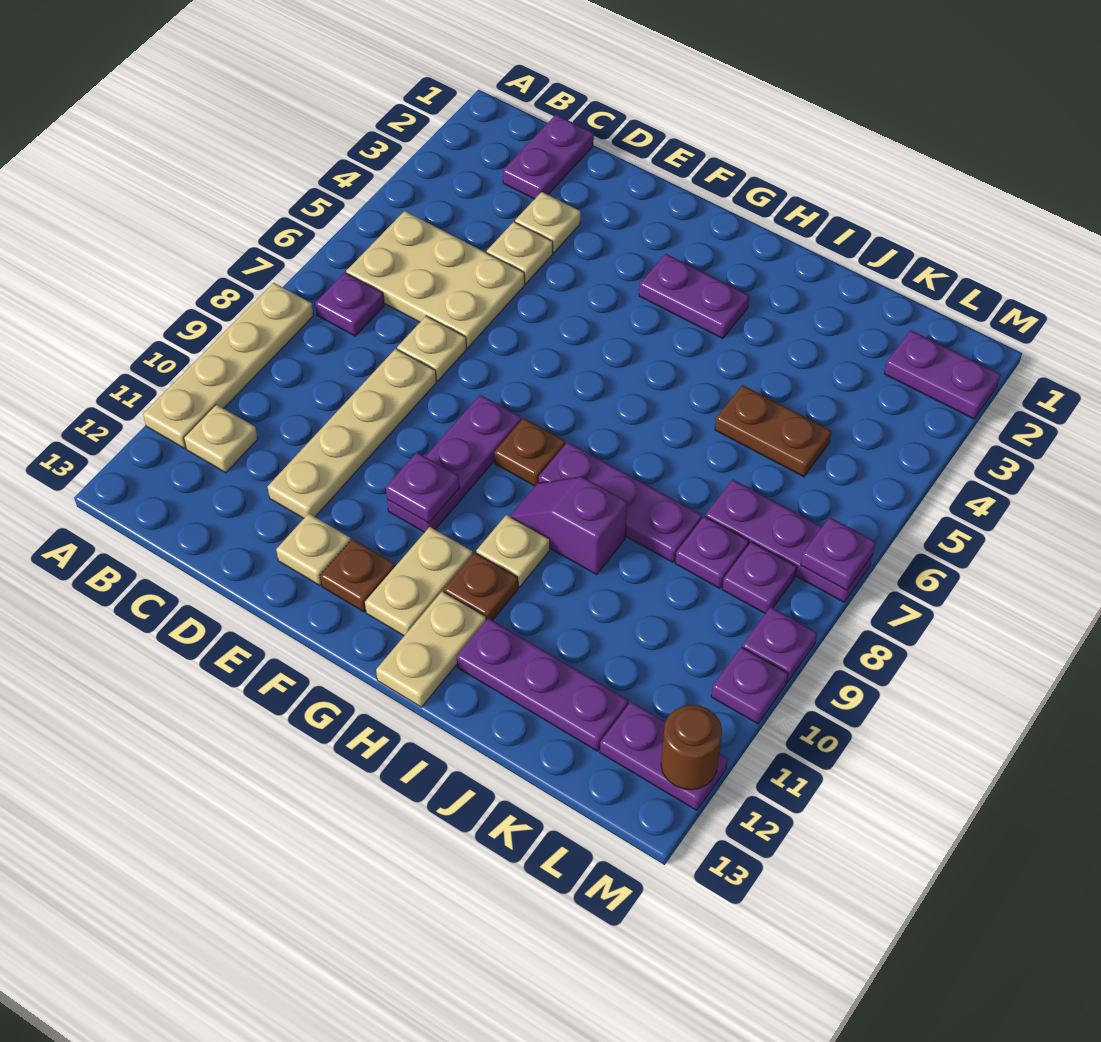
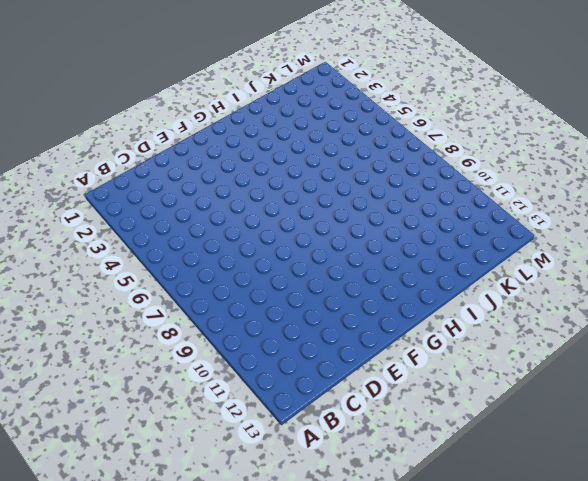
none -> tan plate A8:A11 level 1
none -> tan plate B5:D6 level 1
none -> purple plate B7 level 1
none -> tan plate B11 level 1

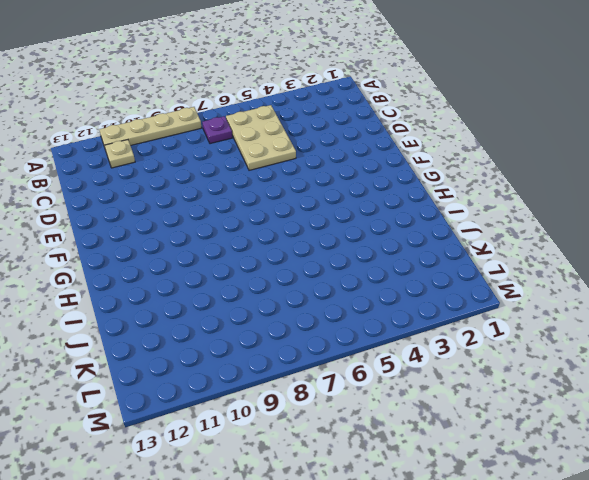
none -> purple plate C1:C2 level 1
none -> tan plate D3 level 1
none -> tan plate D4 level 1
none -> tan plate D7 level 1

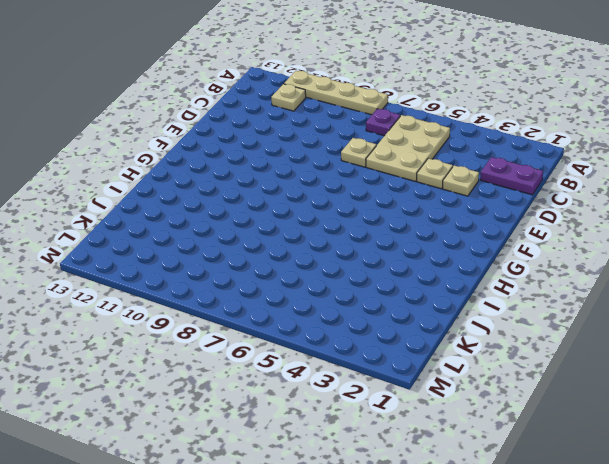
none -> tan plate D8:D11 level 1
none -> tan plate E12 level 1
none -> purple plate F8:F10 level 1
none -> brown plate F12 level 1

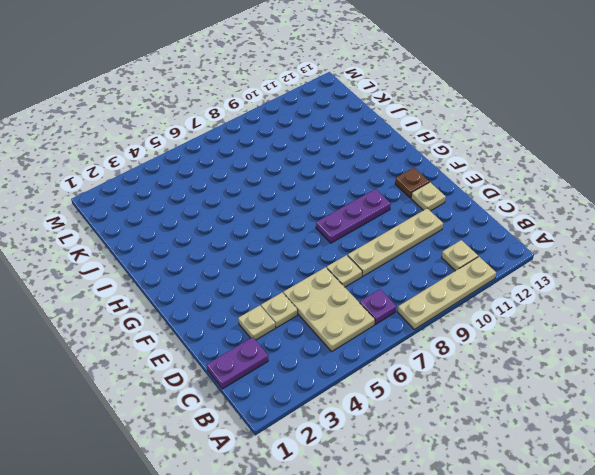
none -> purple plate G3:H3 level 1
none -> brown plate G8 level 1
none -> tan plate G11:G12 level 1
none -> purple plate H8:J8 level 1

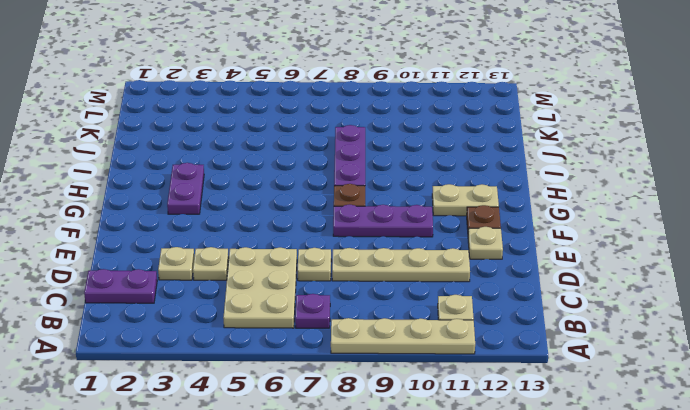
none -> purple slope H9:I9 level 1 top I
none -> tan plate H10 level 1
none -> brown plate H11 level 1
none -> tan plate H12:H13 level 1

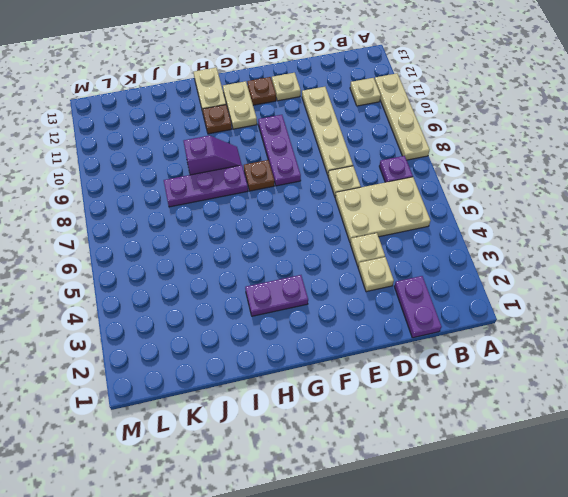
none -> tan plate H10 level 1
none -> purple plate I12:K12 level 1
none -> brown plate J5:K5 level 1
none -> purple plate K7:M7 level 1

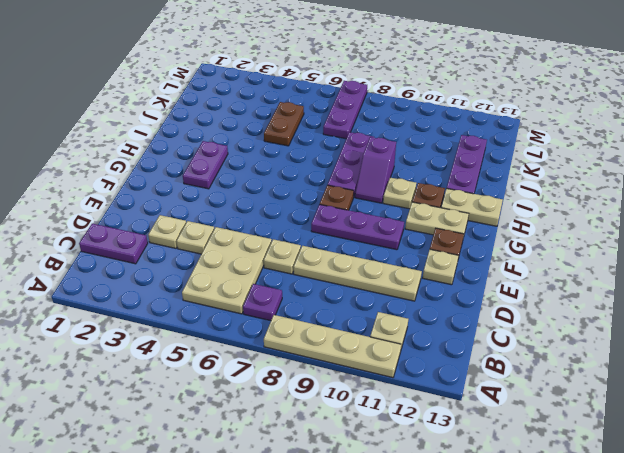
none -> purple plate K8 level 1
none -> purple plate L2:M2 level 1
none -> purple plate L8 level 1
none -> purple plate L12:M12 level 1

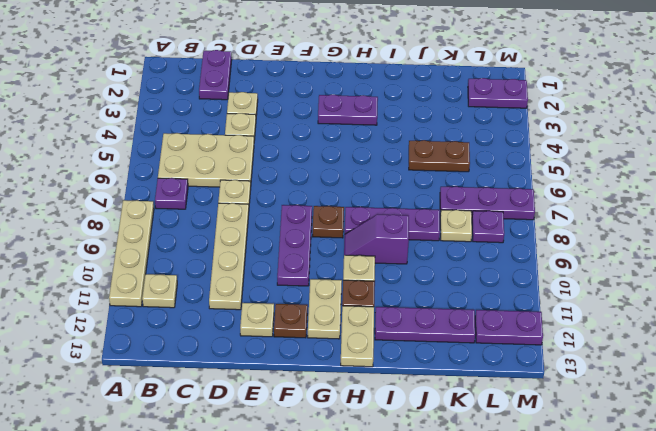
tan plate K8 level 1 -> purple plate K8 level 1
none -> purple plate M9 level 1
none -> purple plate M10 level 1
none -> purple plate F10 level 2
none -> purple plate M7 level 2

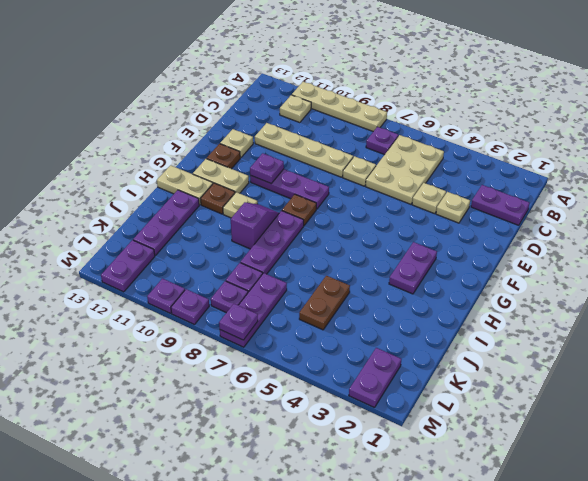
none -> brown round brick M12 level 2

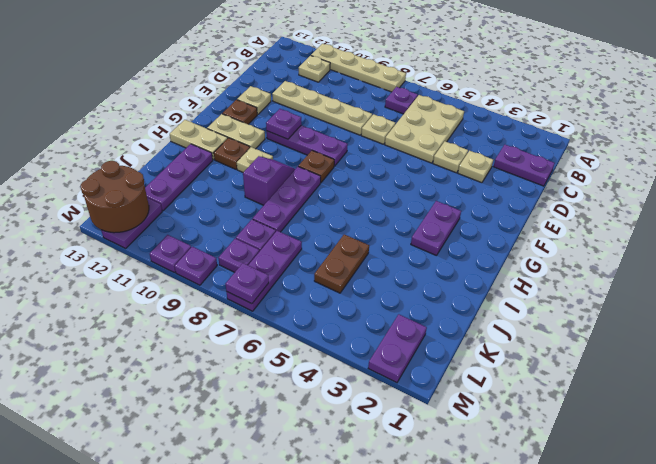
brown round brick L12:M13 level 2 -> brown round brick M12 level 2

